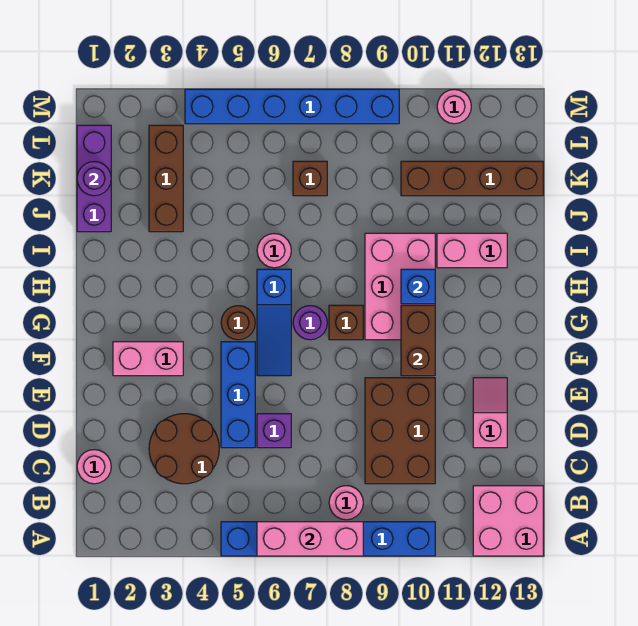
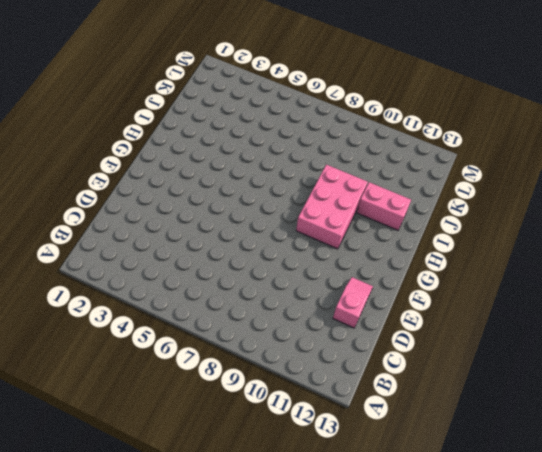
none -> blue brick A5:A10 level 1
none -> pink brick A12:B13 level 1
none -> pink round brick B8 level 1

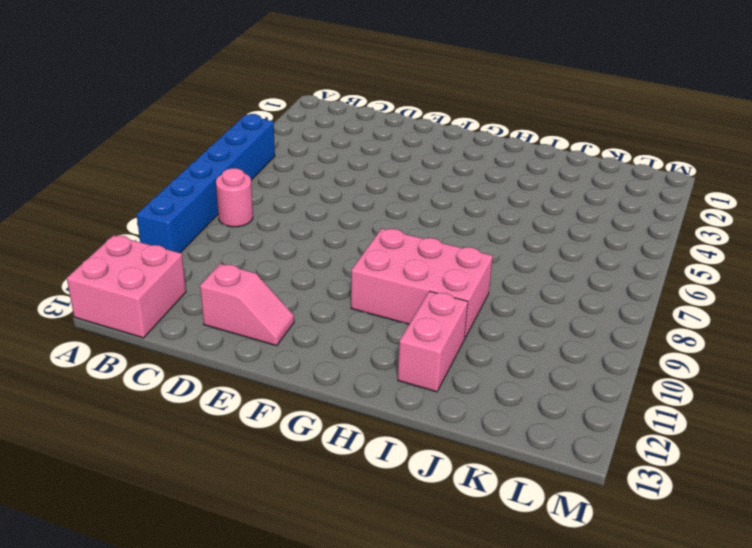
none -> pink round brick C1 level 1
none -> brown round brick C3:D4 level 1
none -> brown brick C9:E10 level 1

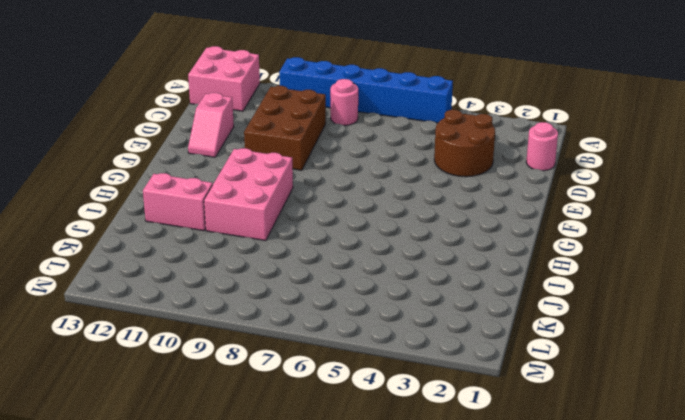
none -> blue brick D5:F5 level 1
none -> purple brick D6 level 1
none -> pink brick F2:F3 level 1

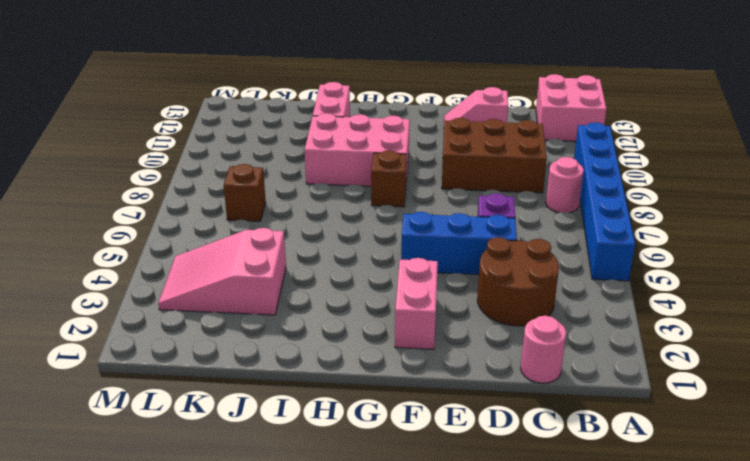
pink slope J3:L4 level 1 top J -> brown brick J3:L3 level 1
none -> blue slope F6:H6 level 1 top H
none -> brown round brick G5 level 1
none -> purple round brick G7 level 1

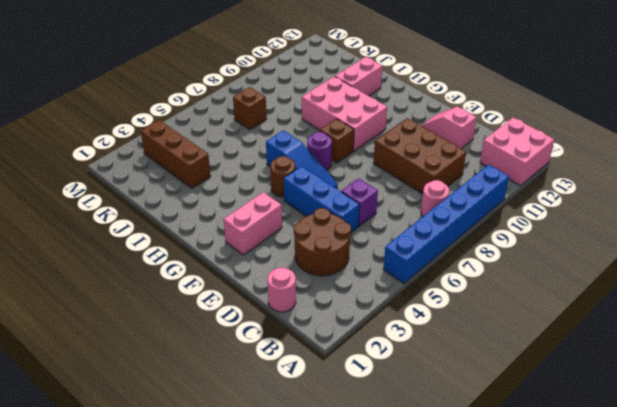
none -> pink round brick I6 level 1
none -> purple brick J1:L1 level 1
none -> brown brick K10:K13 level 1

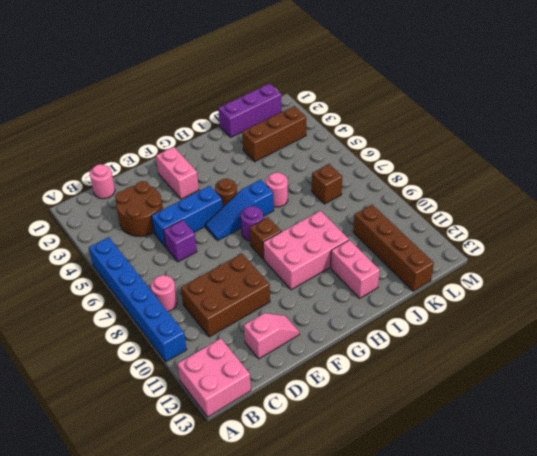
none -> blue brick M4:M9 level 1
none -> pink round brick M11 level 1
none -> pink brick A6:A8 level 2

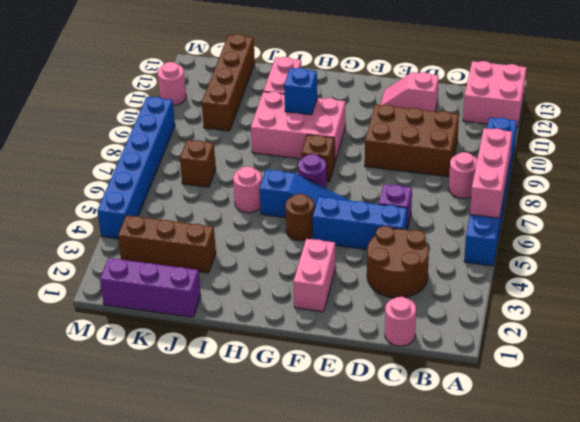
none -> brown brick F10:G10 level 2
none -> purple round brick K1 level 2

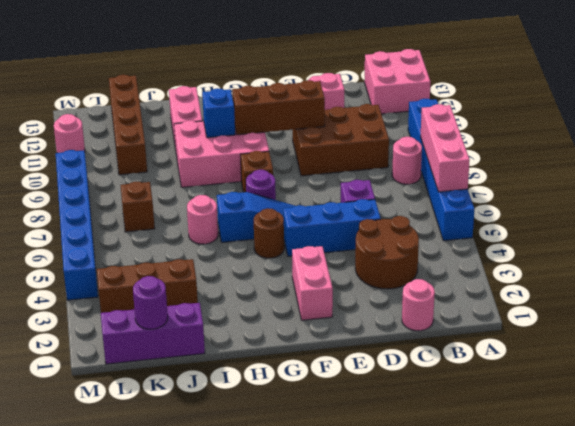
brown brick E10:G10 level 2 -> brown brick F10:G10 level 2

